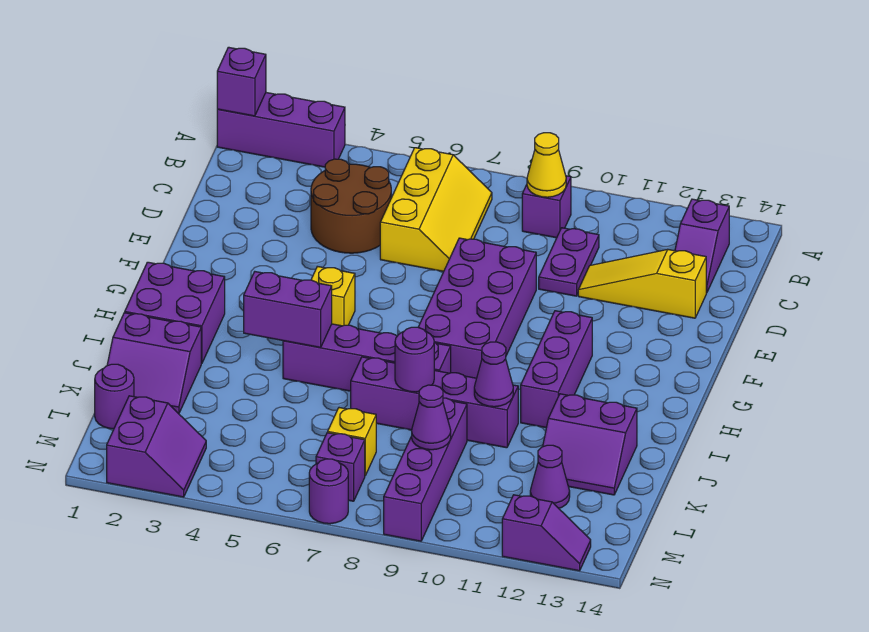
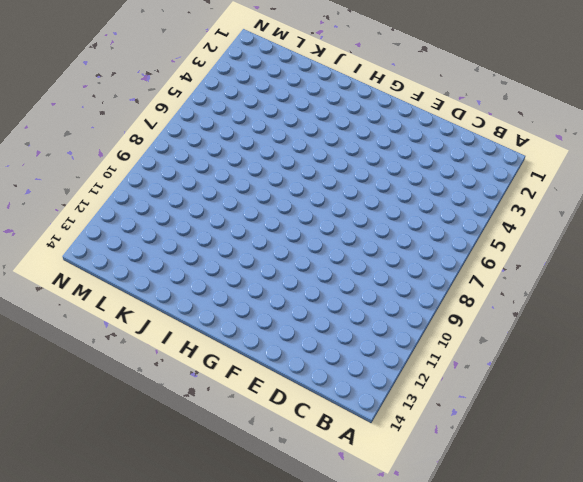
none -> purple brick A1:A3 level 1
none -> yellow slope B6:D7 level 1 top 6
none -> purple brick B9 level 1

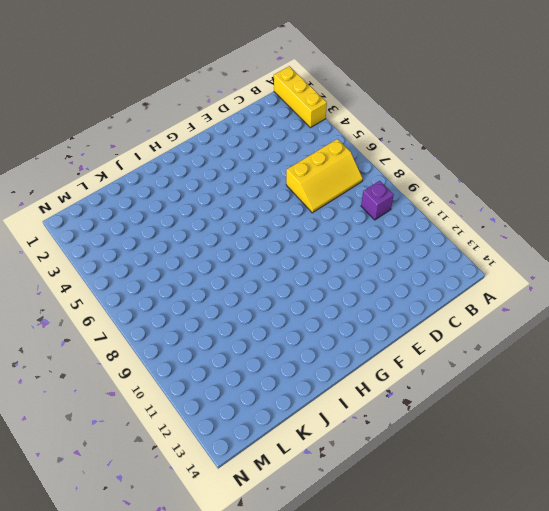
yellow brick A1:A3 level 1 -> purple brick A1:A3 level 1
none -> purple slope B13:C13 level 1 top B
none -> brown round brick C4:D5 level 1
none -> purple plate C10:D10 level 1

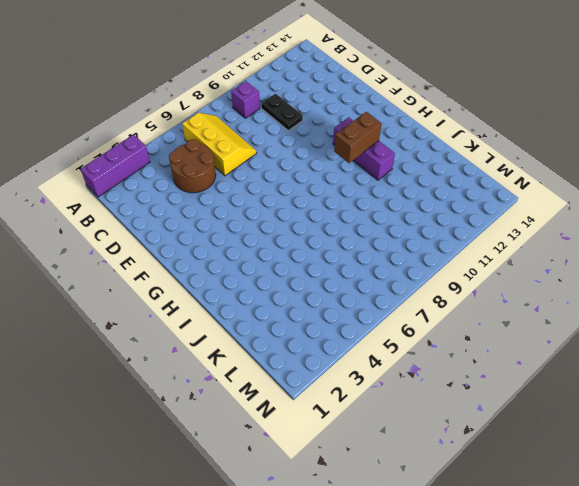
black plate C10:D10 level 1 -> purple plate C10:D10 level 1
brown brick H10:H11 level 2 -> none
none -> purple slope B13:C13 level 1 top B
none -> yellow slope D11:D13 level 1 top 13
none -> purple brick E8:H9 level 1

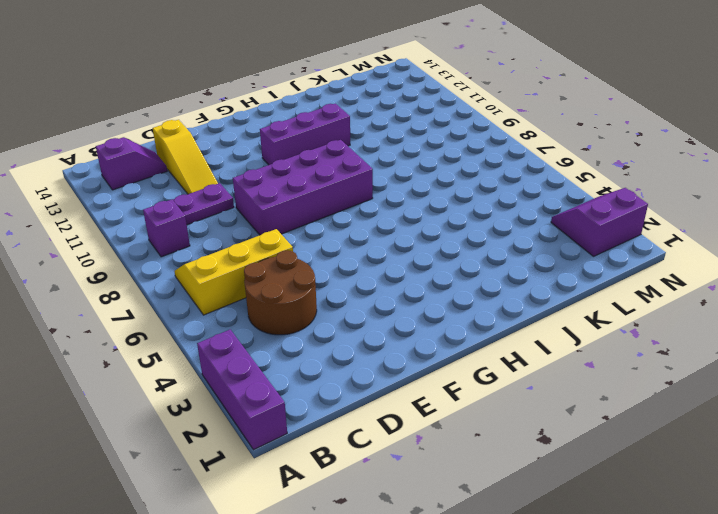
none -> yellow brick G5 level 1
none -> purple brick H1:I2 level 1
none -> purple brick I5:I8 level 1

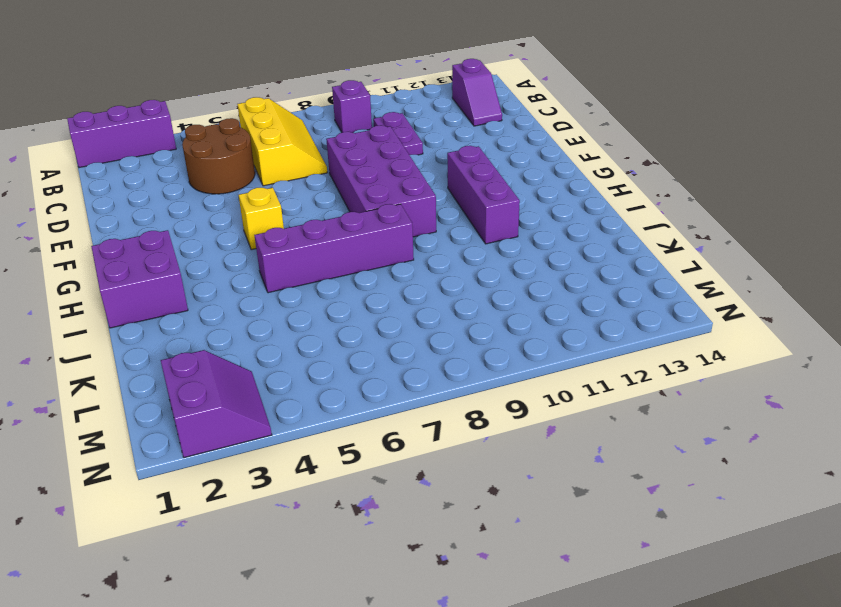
none -> yellow slope D11:D13 level 1 top 13
none -> purple slope J1:K2 level 1 top J
none -> purple brick J7:J10 level 1

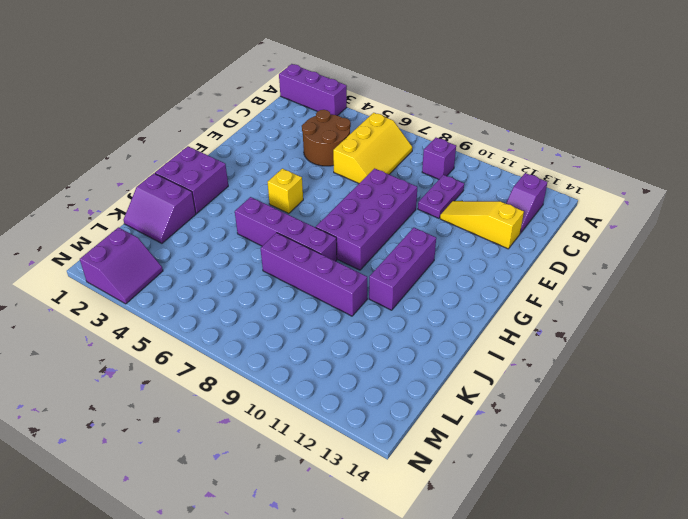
none -> purple slope J12:K13 level 1 top J
none -> purple brick K9:N9 level 1
none -> purple round brick L1 level 1

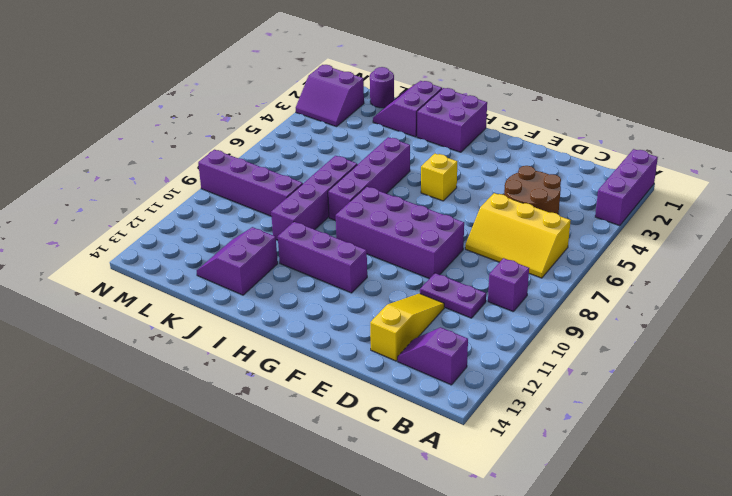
none -> yellow brick L7 level 1
none -> purple cone L12 level 1
none -> purple brick M7 level 1

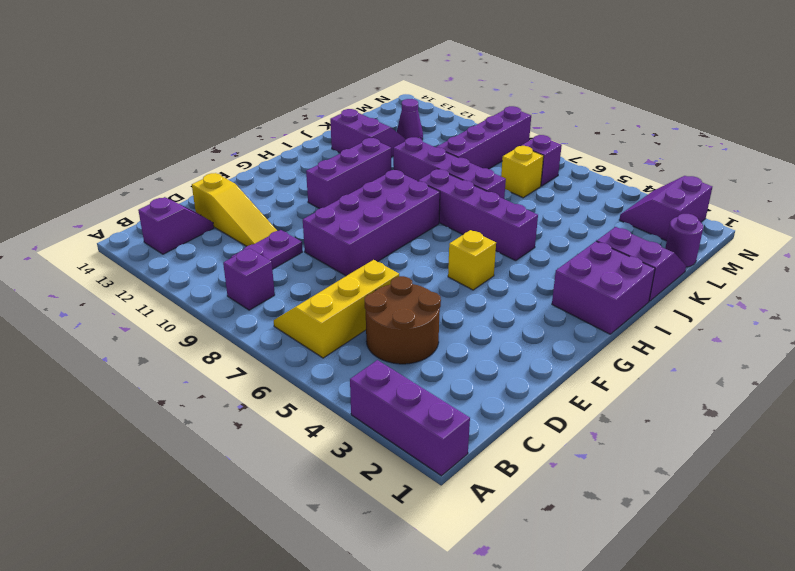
none -> purple round brick N7 level 1
none -> purple slope N12:N13 level 1 top 12
none -> purple brick A1 level 2

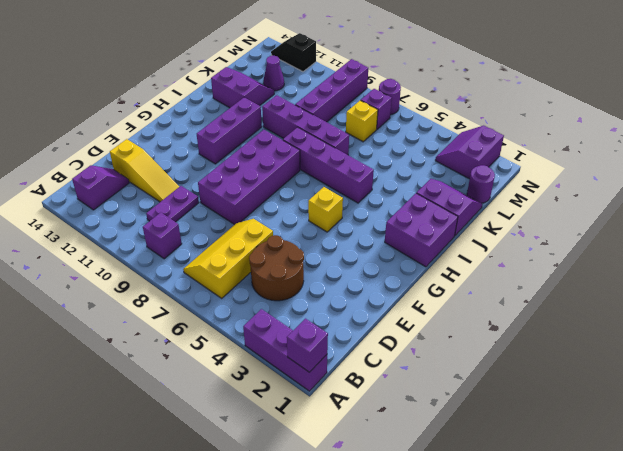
black slope N12:N13 level 1 top 12 -> purple slope N12:N13 level 1 top 12
none -> yellow cone B9 level 2
none -> purple brick I4:I5 level 2
none -> purple round brick J8 level 2

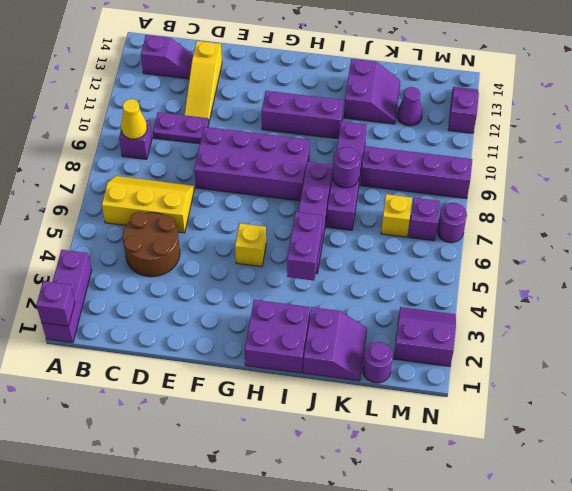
none -> purple cone J10 level 2
none -> purple cone L9 level 2

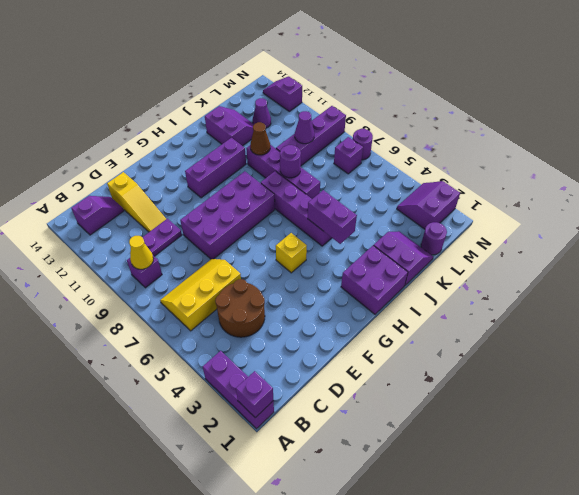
brown cone J10 level 2 -> purple cone J10 level 2
none -> yellow brick L7 level 1

